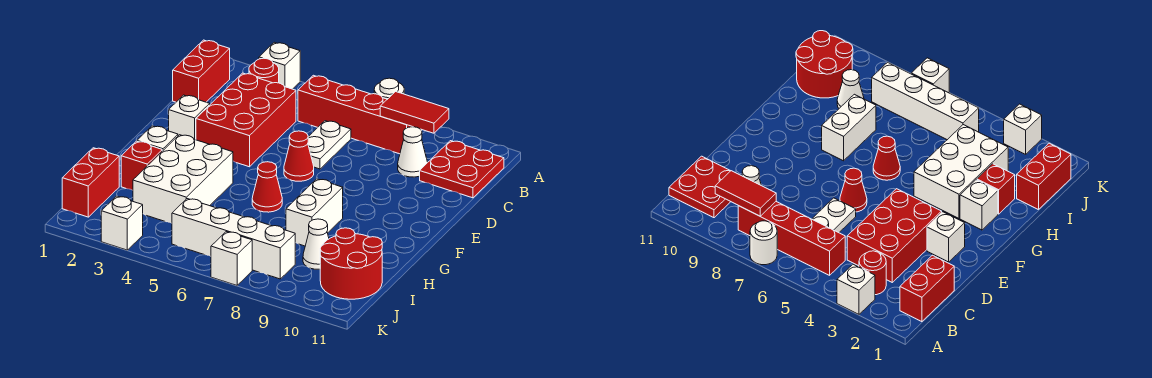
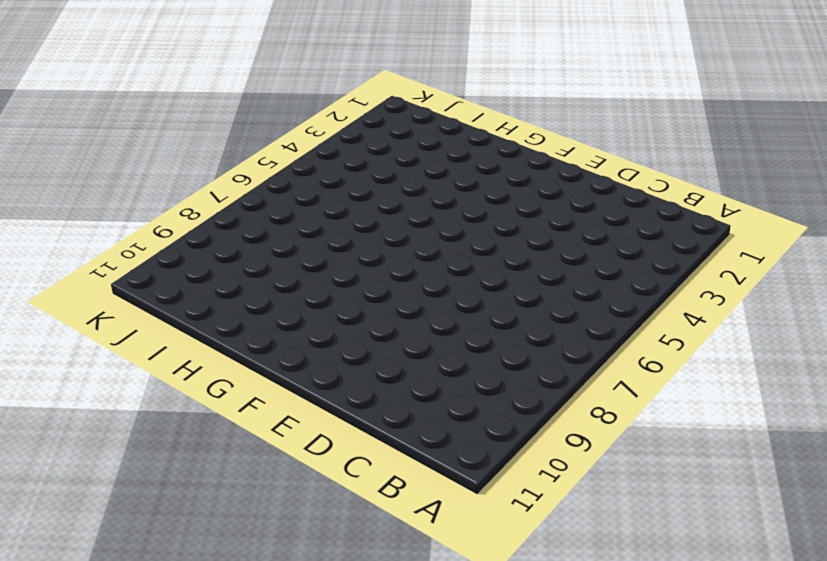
none -> white brick A3 level 1
none -> white round brick A7 level 1
none -> red brick B1:C1 level 1

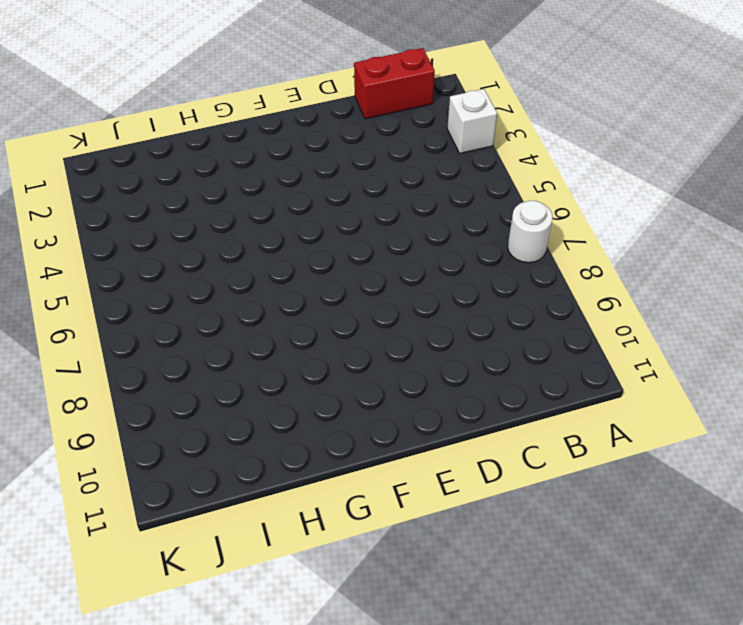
none -> red round brick B3 level 1
none -> red brick B5:B8 level 1
none -> red plate B10:C11 level 1

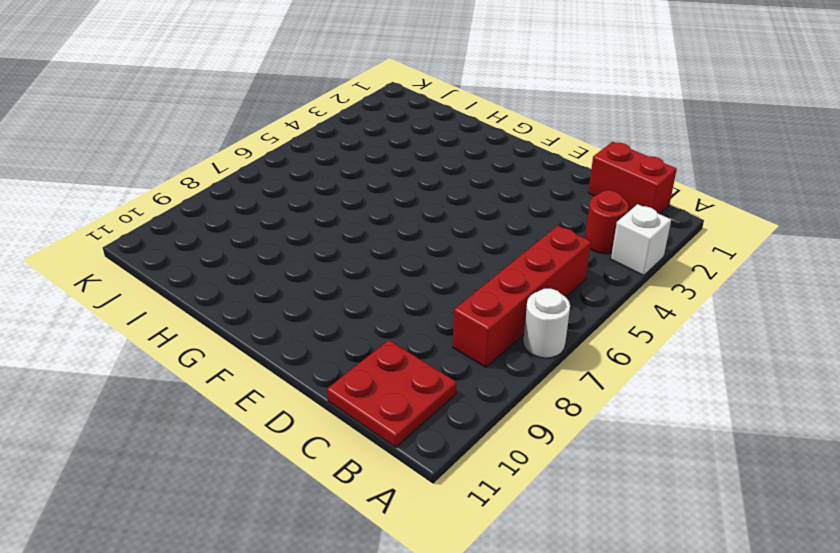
none -> red brick C3:E4 level 1
none -> white plate C6:D6 level 1
none -> white cone C9 level 1

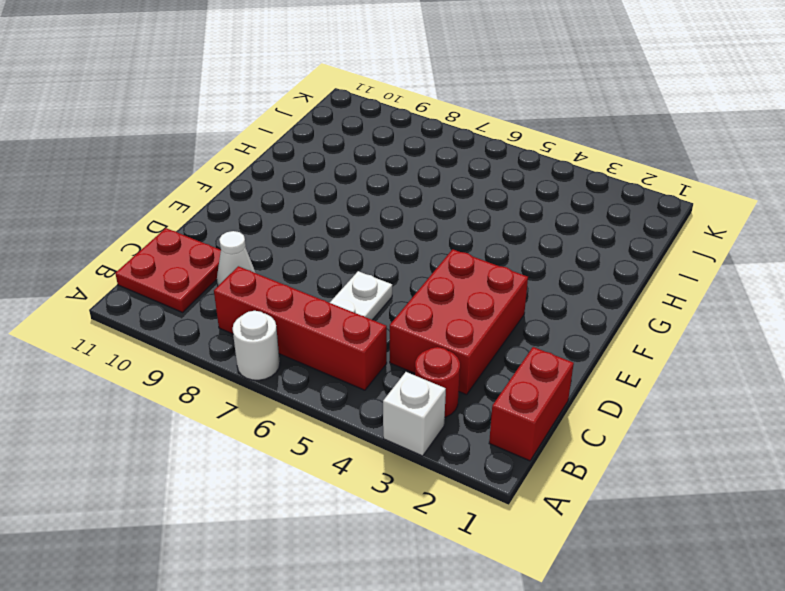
none -> white brick E2 level 1
none -> red cone E6 level 1
none -> white brick G2 level 1

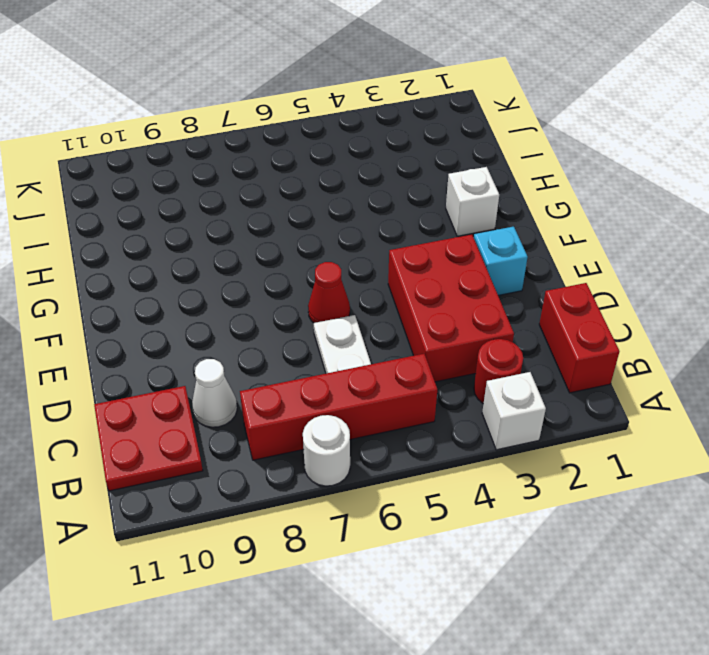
cyan brick E2 level 1 -> white brick E2 level 1
none -> white brick G3:I4 level 1
none -> red cone G6 level 1
none -> white brick G8:H8 level 1

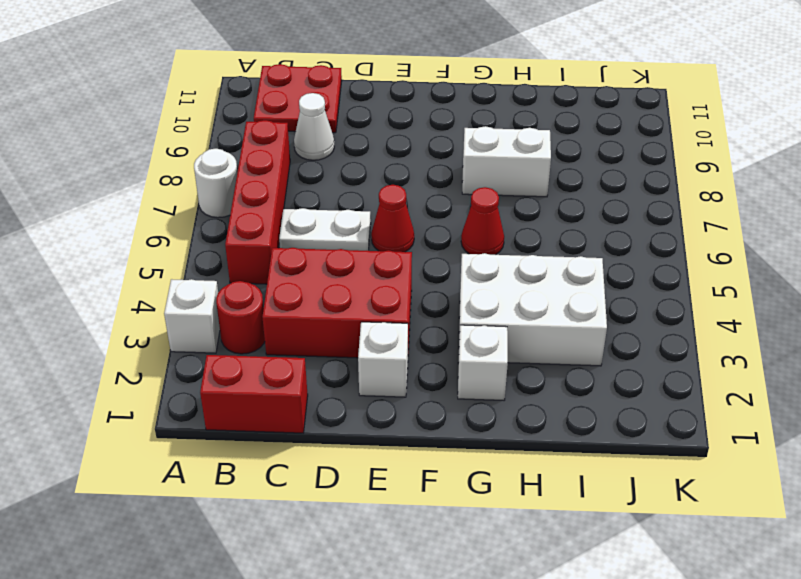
none -> red brick H2 level 1
none -> red brick I1:J1 level 1
none -> white cone I9 level 1

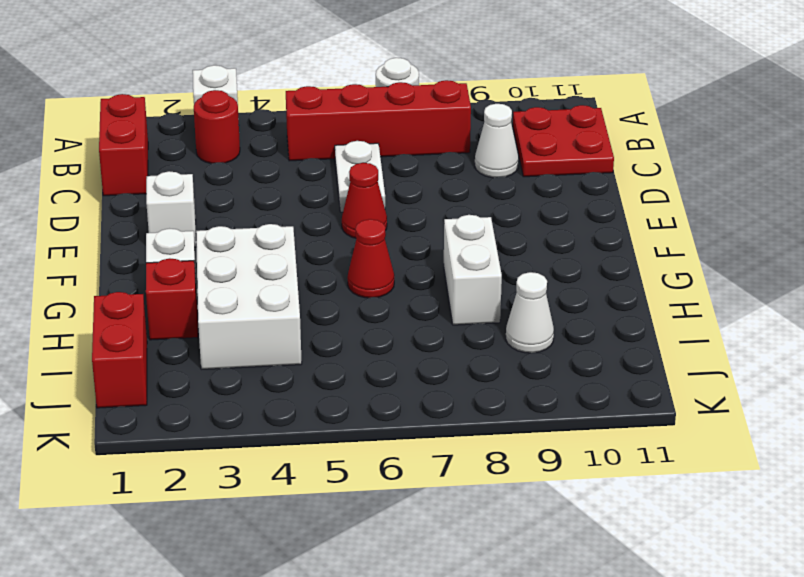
none -> red brick C3:E4 level 1
none -> red round brick I10:J11 level 1
none -> white brick J5:J8 level 1

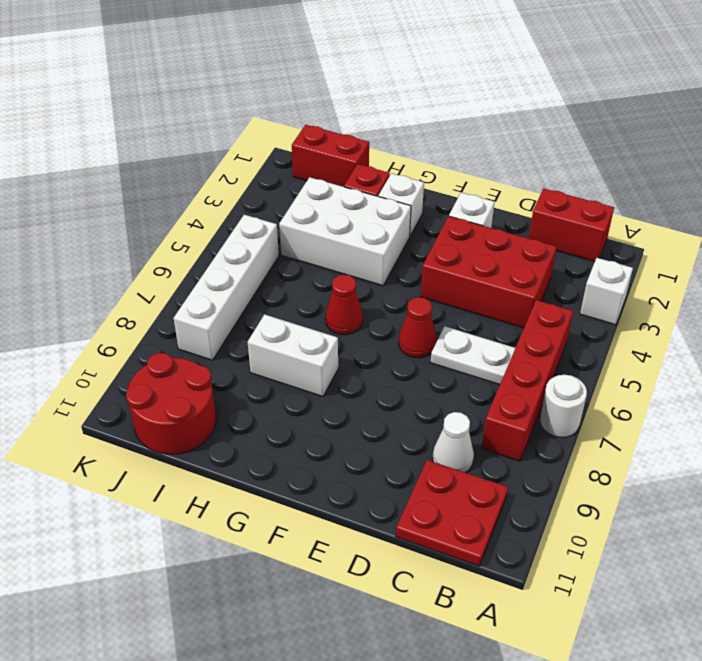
none -> red round brick B3 level 1
none -> white cone I9 level 1
none -> white brick K3 level 1

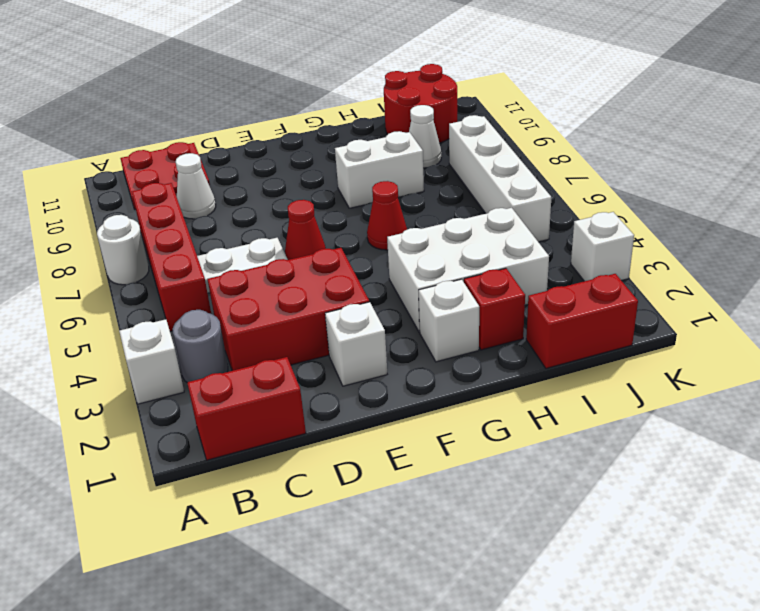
grey round brick B3 level 1 -> red round brick B3 level 1
none -> white brick K7 level 1
none -> red tile B8:B9 level 2

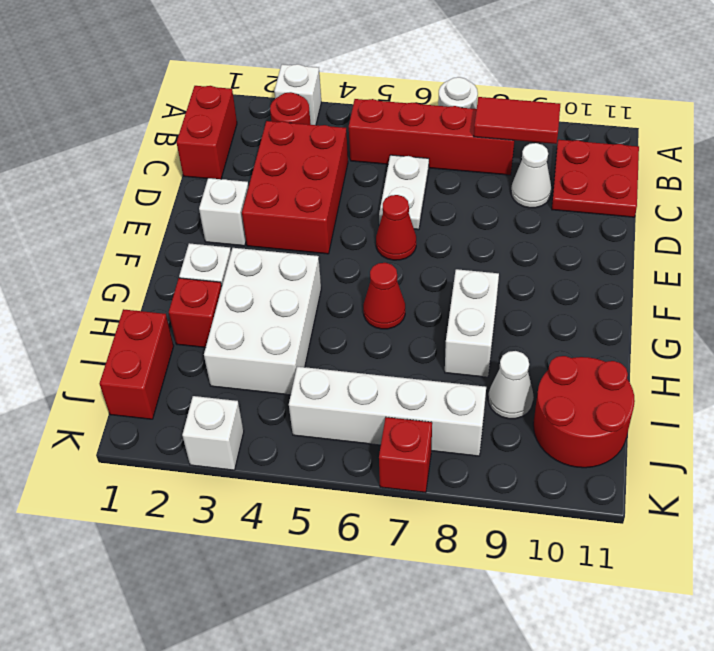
red brick K7 level 1 -> white brick K7 level 1

